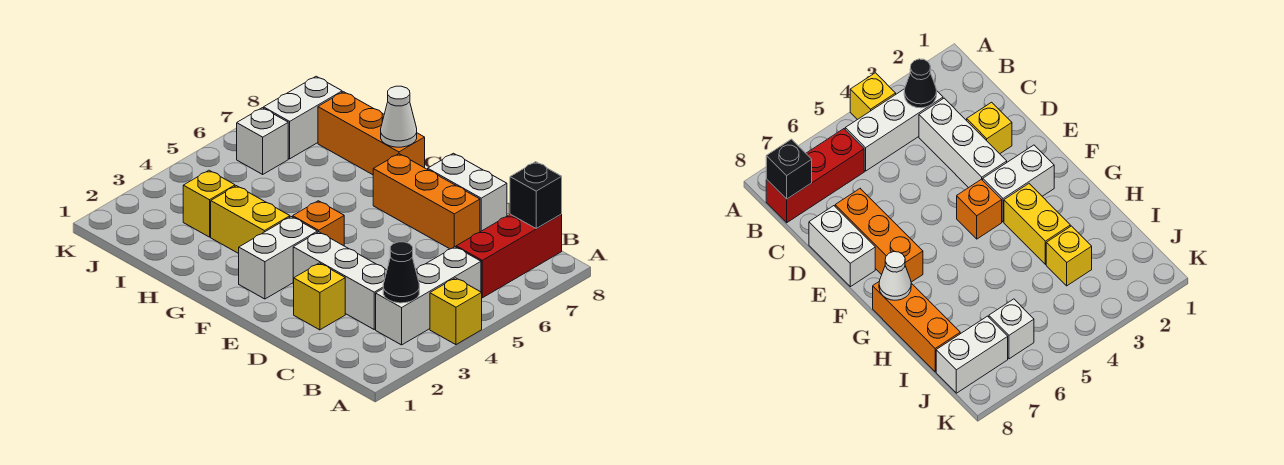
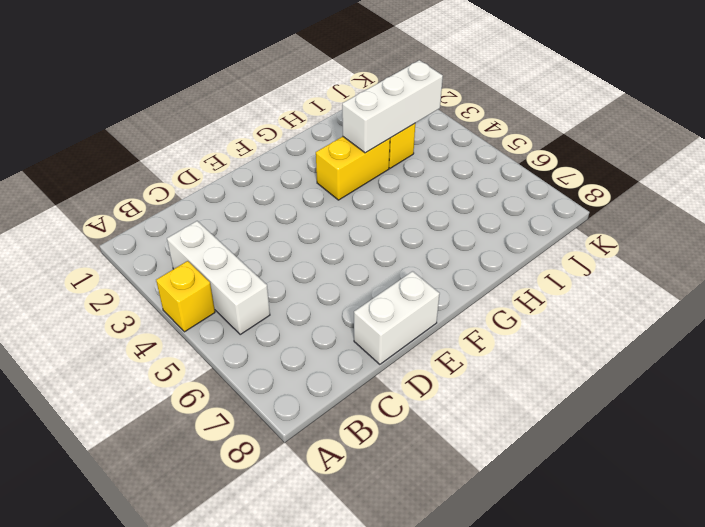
white brick H3:J3 level 2 -> white brick C3:E3 level 1
none -> red brick B6:B8 level 1
none -> yellow brick D2 level 1
none -> orange brick D7:F7 level 1

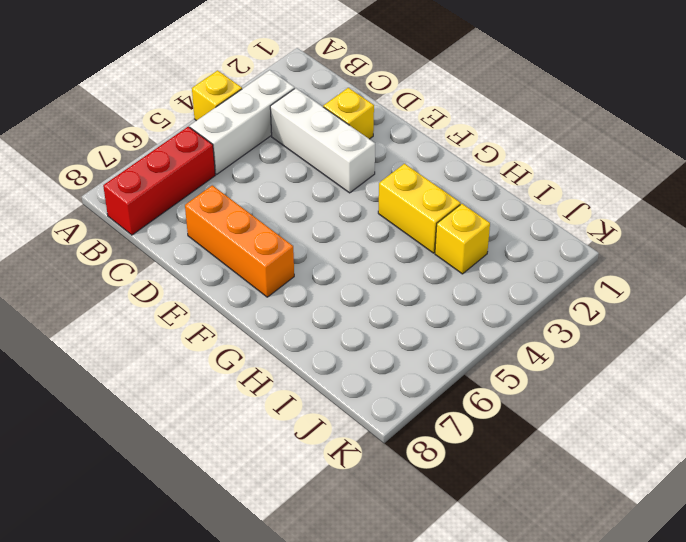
none -> white brick D8:E8 level 1
none -> white brick F2:F3 level 1
none -> orange brick F4 level 1

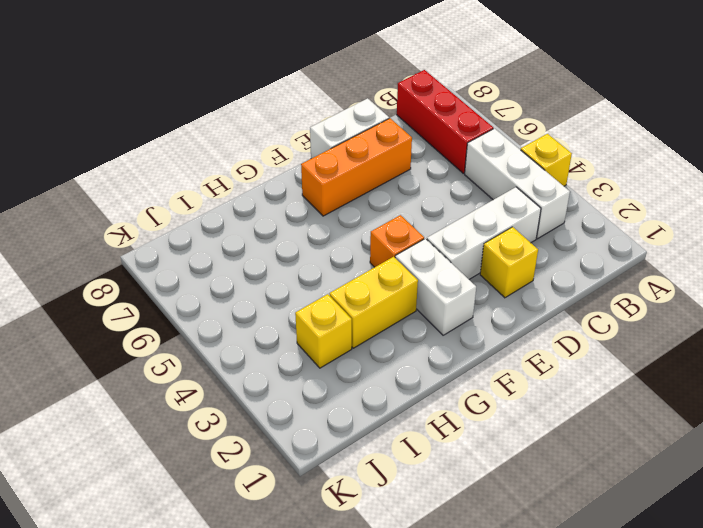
none -> orange brick G8:I8 level 1
none -> white brick J6 level 1
none -> white brick J7:J8 level 1

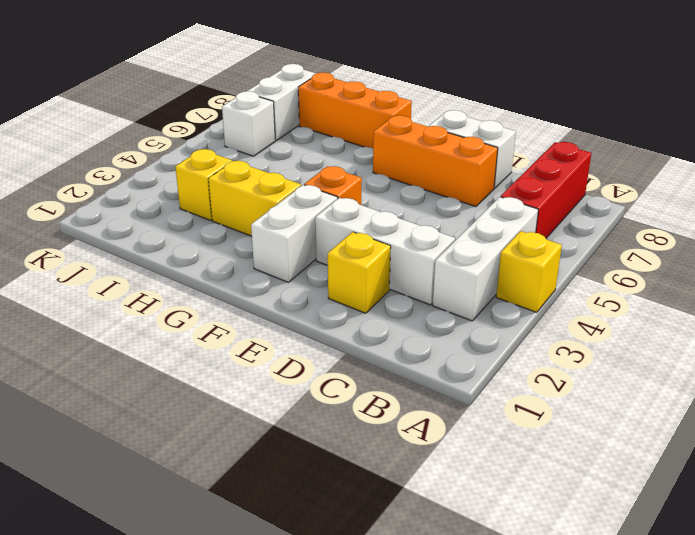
none -> black cone B3 level 2
none -> black brick B8 level 2
none -> white cone G8 level 2

